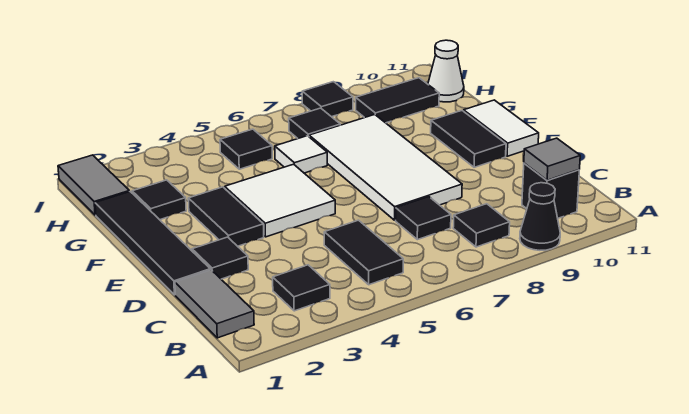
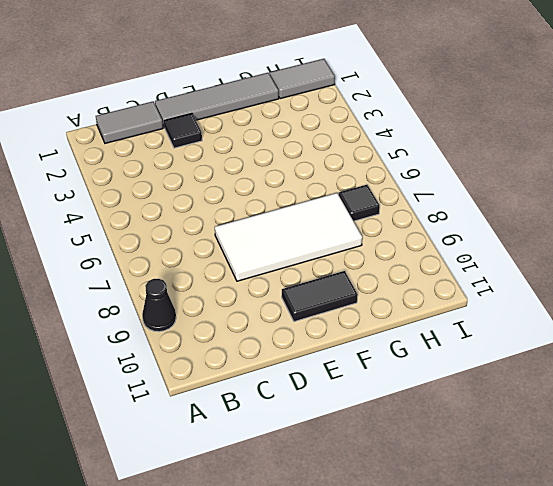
grey tile D1:G1 level 1 -> black tile D1:G1 level 1
none -> black tile B3 level 1
none -> black tile B5:C5 level 1
none -> black tile B8 level 1

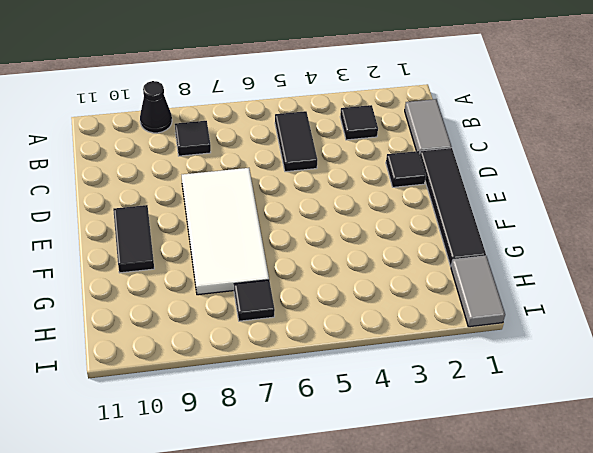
none -> black brick B10 level 1
none -> black tile C7 level 1
none -> black tile E3:F3 level 1

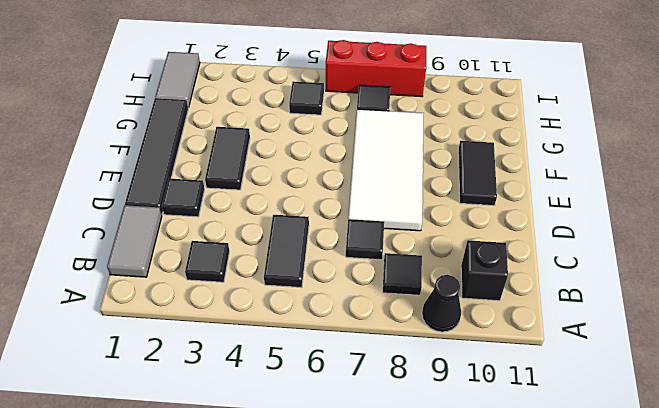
red brick I6:I8 level 1 -> black tile I8 level 1
none -> white tile E4:F5 level 1
none -> white tile E11:F11 level 1
none -> black tile G2 level 1

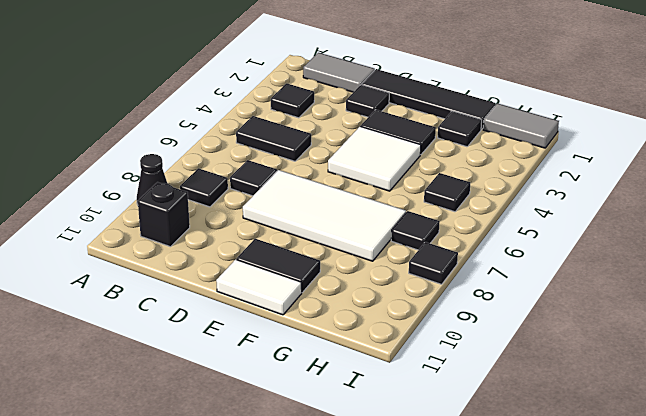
none -> white tile G6 level 1
none -> black tile H9:H10 level 1
none -> white cone H11 level 1

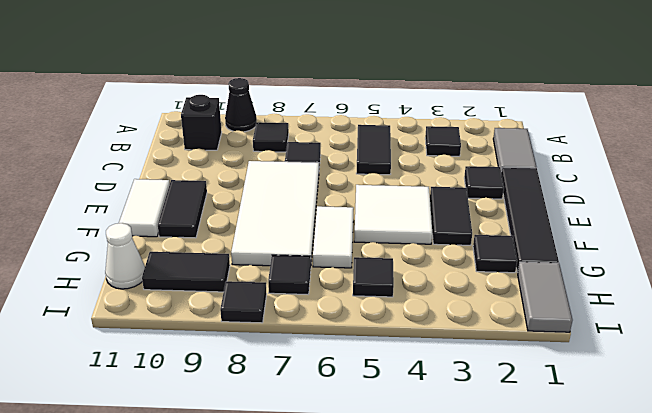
white tile F6:G6 level 1 -> white tile G6 level 1
none -> grey tile B10 level 2

